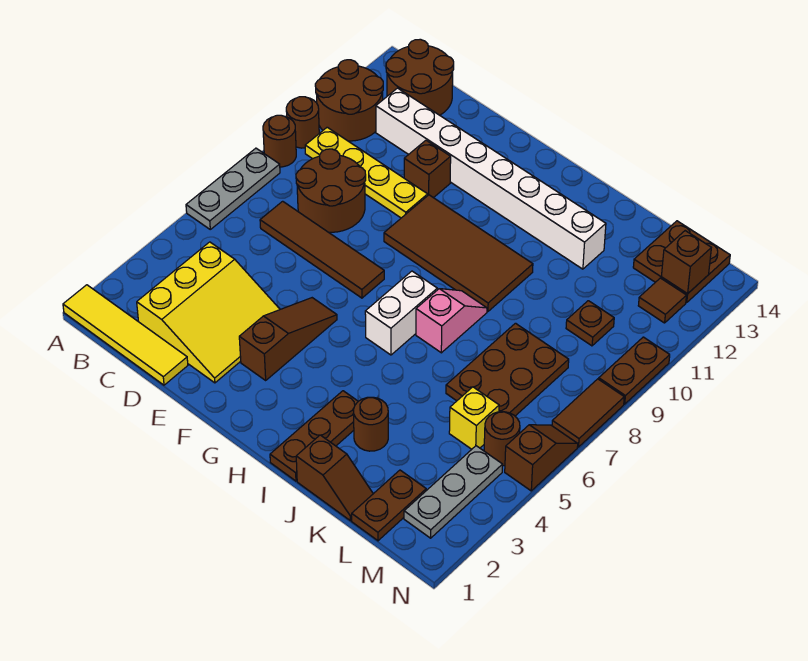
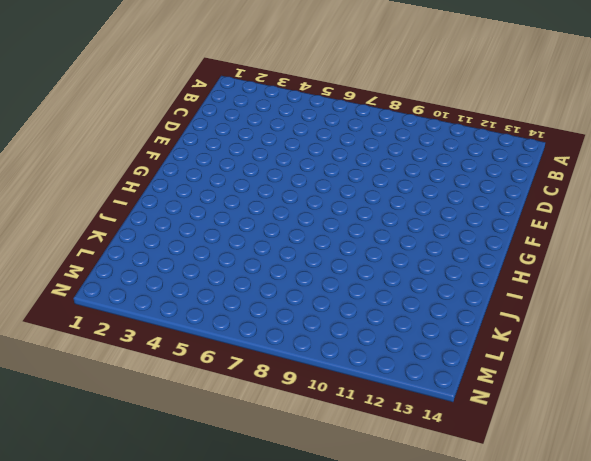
none -> yellow tile A1:D1 level 1
none -> grey plate A6:A8 level 1
none -> brown round brick A9 level 1
none -> brown round brick A10 level 1

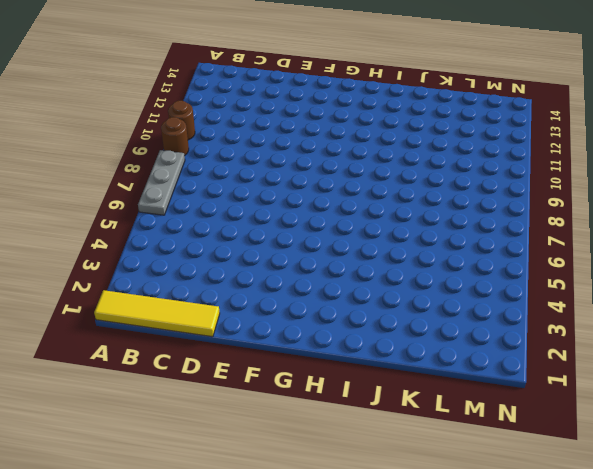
none -> brown round brick A11:B12 level 1
none -> yellow plate B10:E10 level 1
none -> brown round brick B13:C14 level 1
none -> yellow slope C2:E4 level 1 top C

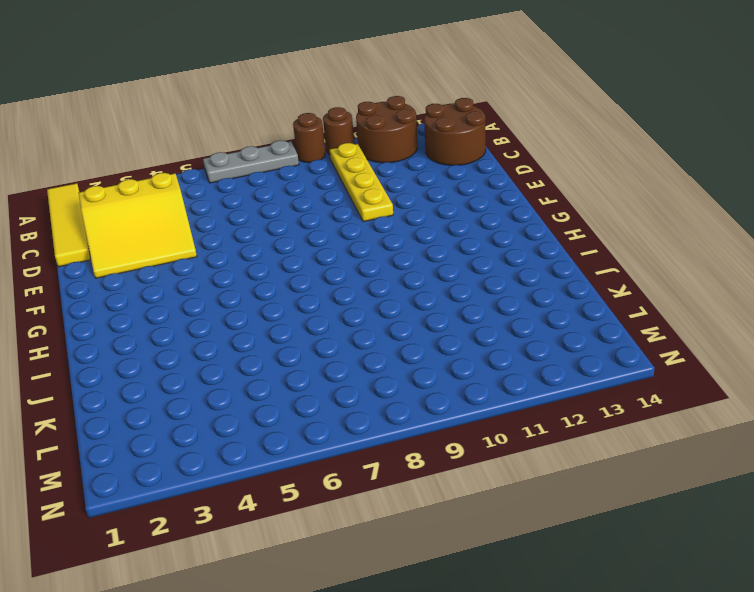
none -> brown tile C7:F7 level 1
none -> brown round brick C8:D9 level 1
none -> white brick C12:J12 level 1
none -> brown brick E11 level 1

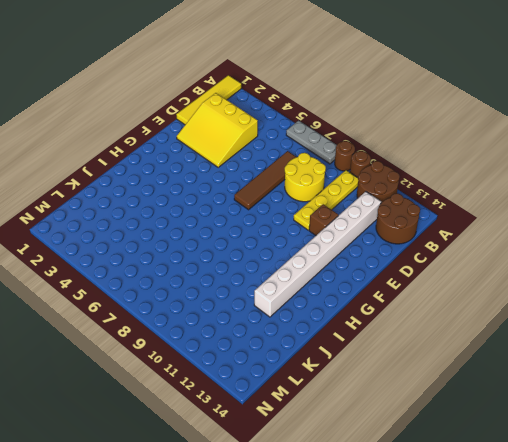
yellow round brick C8:D9 level 1 -> brown round brick C8:D9 level 1
none -> brown slope F3:F5 level 1 top 3
none -> brown tile F9:I10 level 1
none -> white brick H6:H7 level 1
none -> brown plate I1:I3 level 1

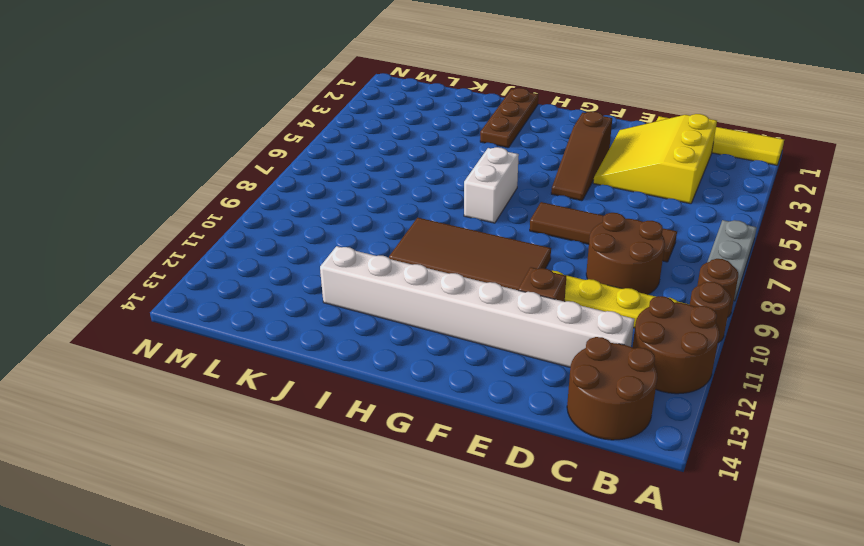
none -> pink slope I7:I8 level 1 top 7
none -> brown slope J1:K1 level 1 top J
none -> brown round brick J3 level 1
none -> brown plate K6:L8 level 1

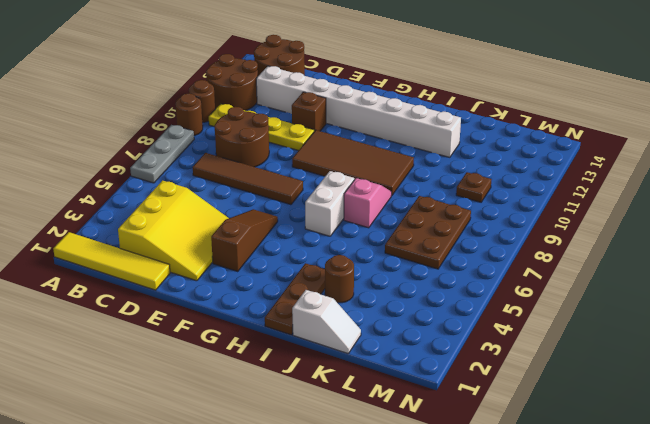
white slope J1:K1 level 1 top J -> brown slope J1:K1 level 1 top J
none -> brown plate L1:L2 level 1
none -> yellow brick L5 level 1
none -> brown plate L13:M14 level 1
none -> grey plate M2:M4 level 1

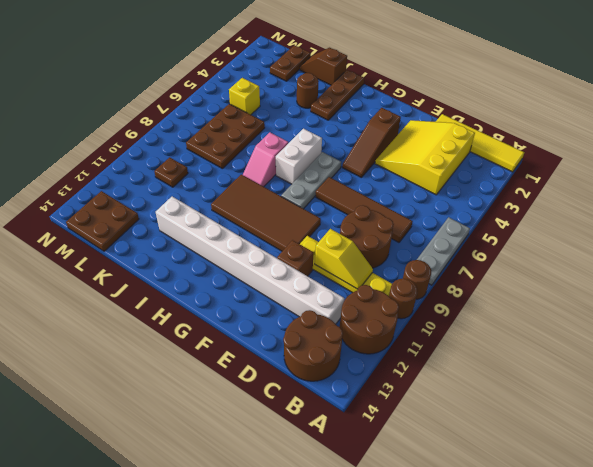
yellow slope C10:D10 level 2 top D -> none
grey plate G6:G8 level 1 -> grey plate M2:M4 level 1
none -> brown round brick M5 level 1
none -> brown tile M12 level 1
none -> brown slope N5:N6 level 1 top 5
none -> brown tile N7:N8 level 1

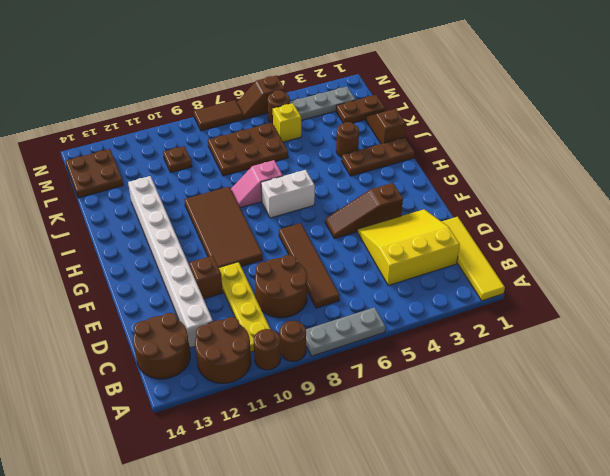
none -> brown tile M12 level 1
none -> brown plate N9:N10 level 1
none -> brown brick M13 level 2

